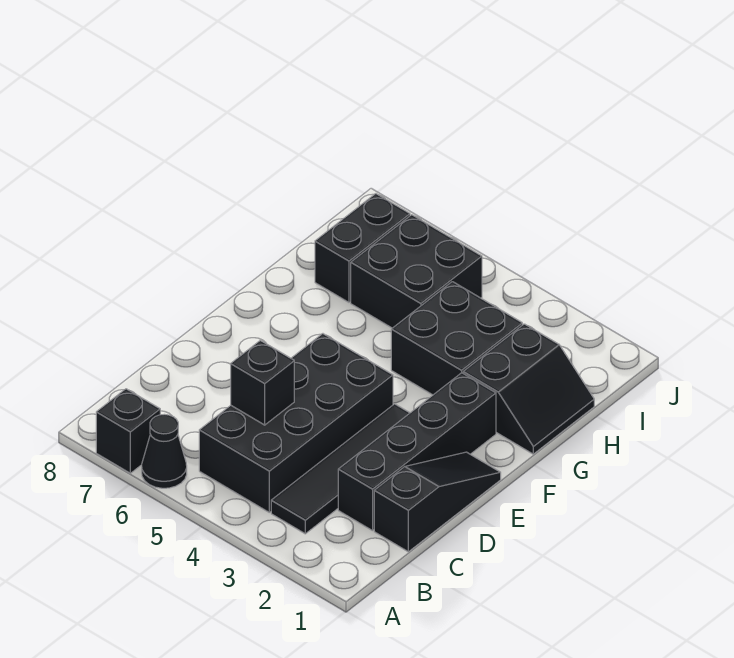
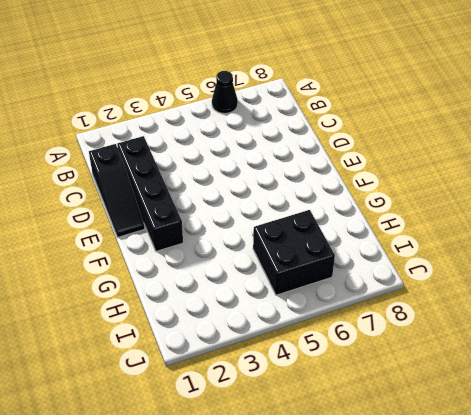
none -> black brick A7 level 1
none -> black tile B3:E3 level 1

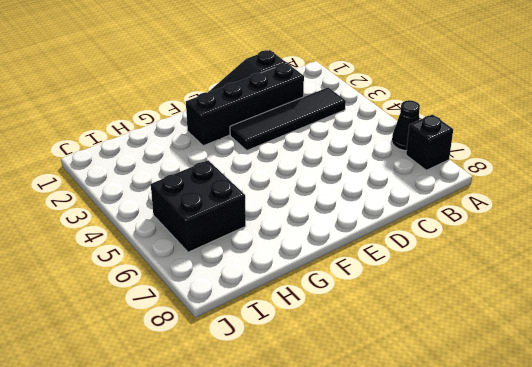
none -> black brick B4:E5 level 1
none -> black slope G1:H2 level 1 top 2

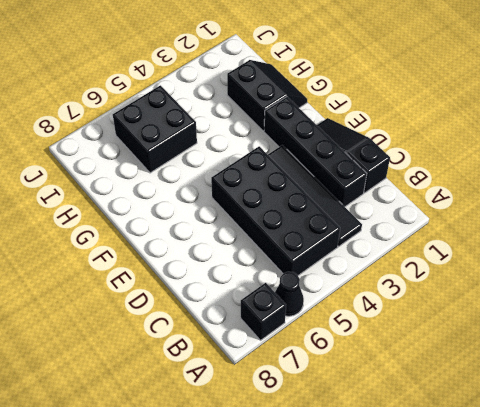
none -> black brick G3:H4 level 1
none -> black brick H7:I7 level 1

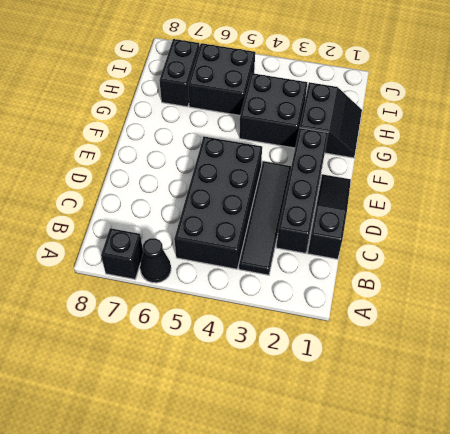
none -> black brick C5 level 2

